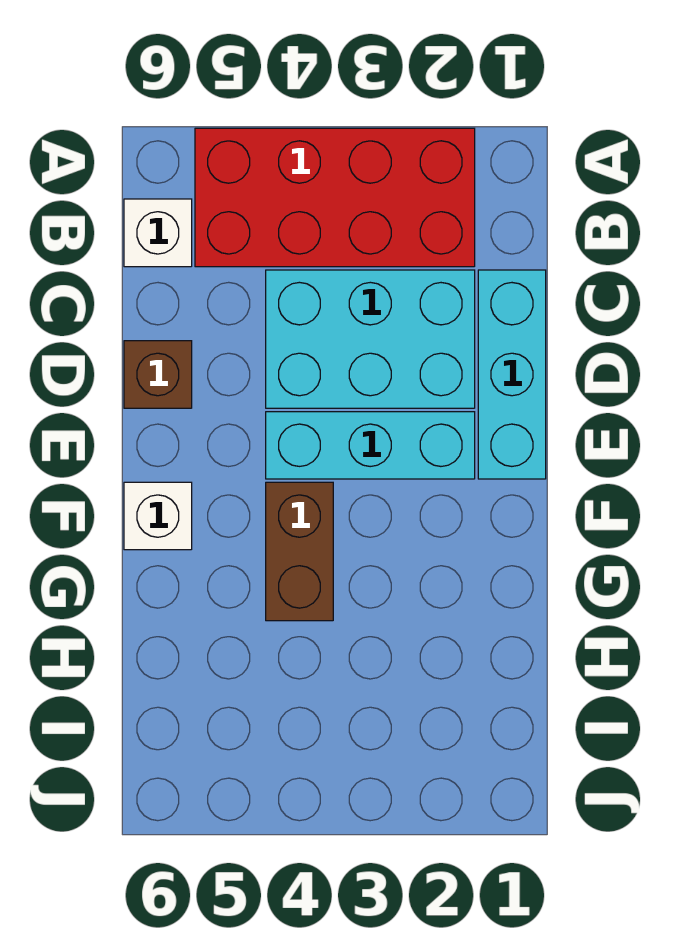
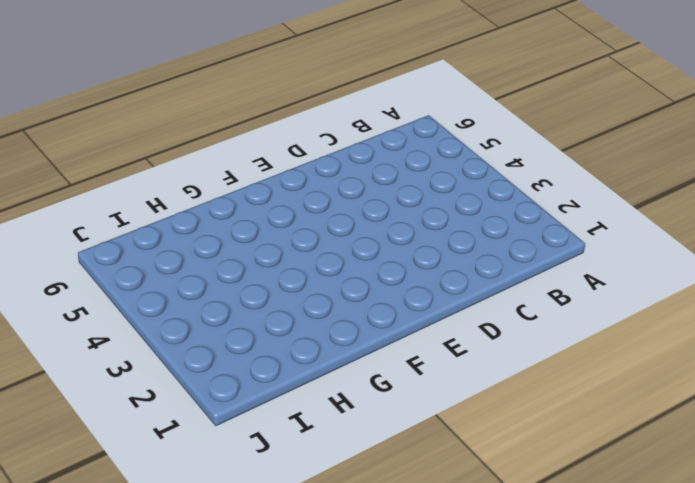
none -> red brick A2:B5 level 1
none -> white brick B6 level 1

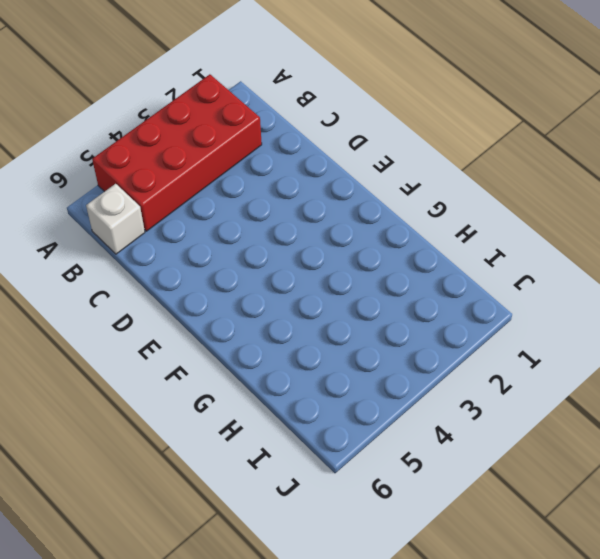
none -> cyan brick C1:E1 level 1
none -> cyan brick C2:D4 level 1

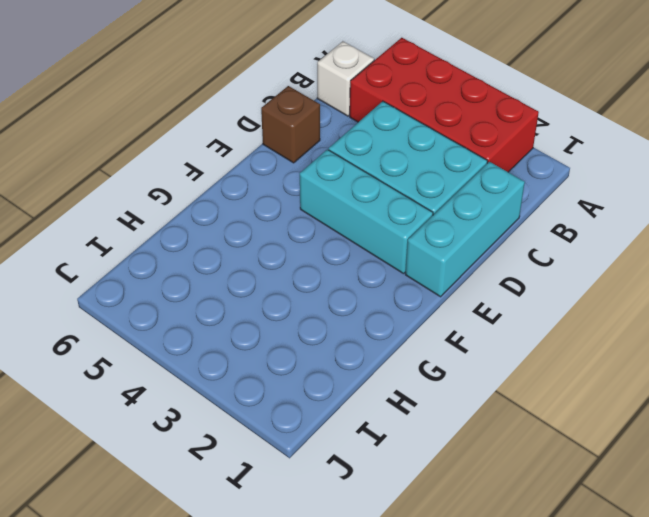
none -> brown brick F4:G4 level 1
none -> white brick F6 level 1

